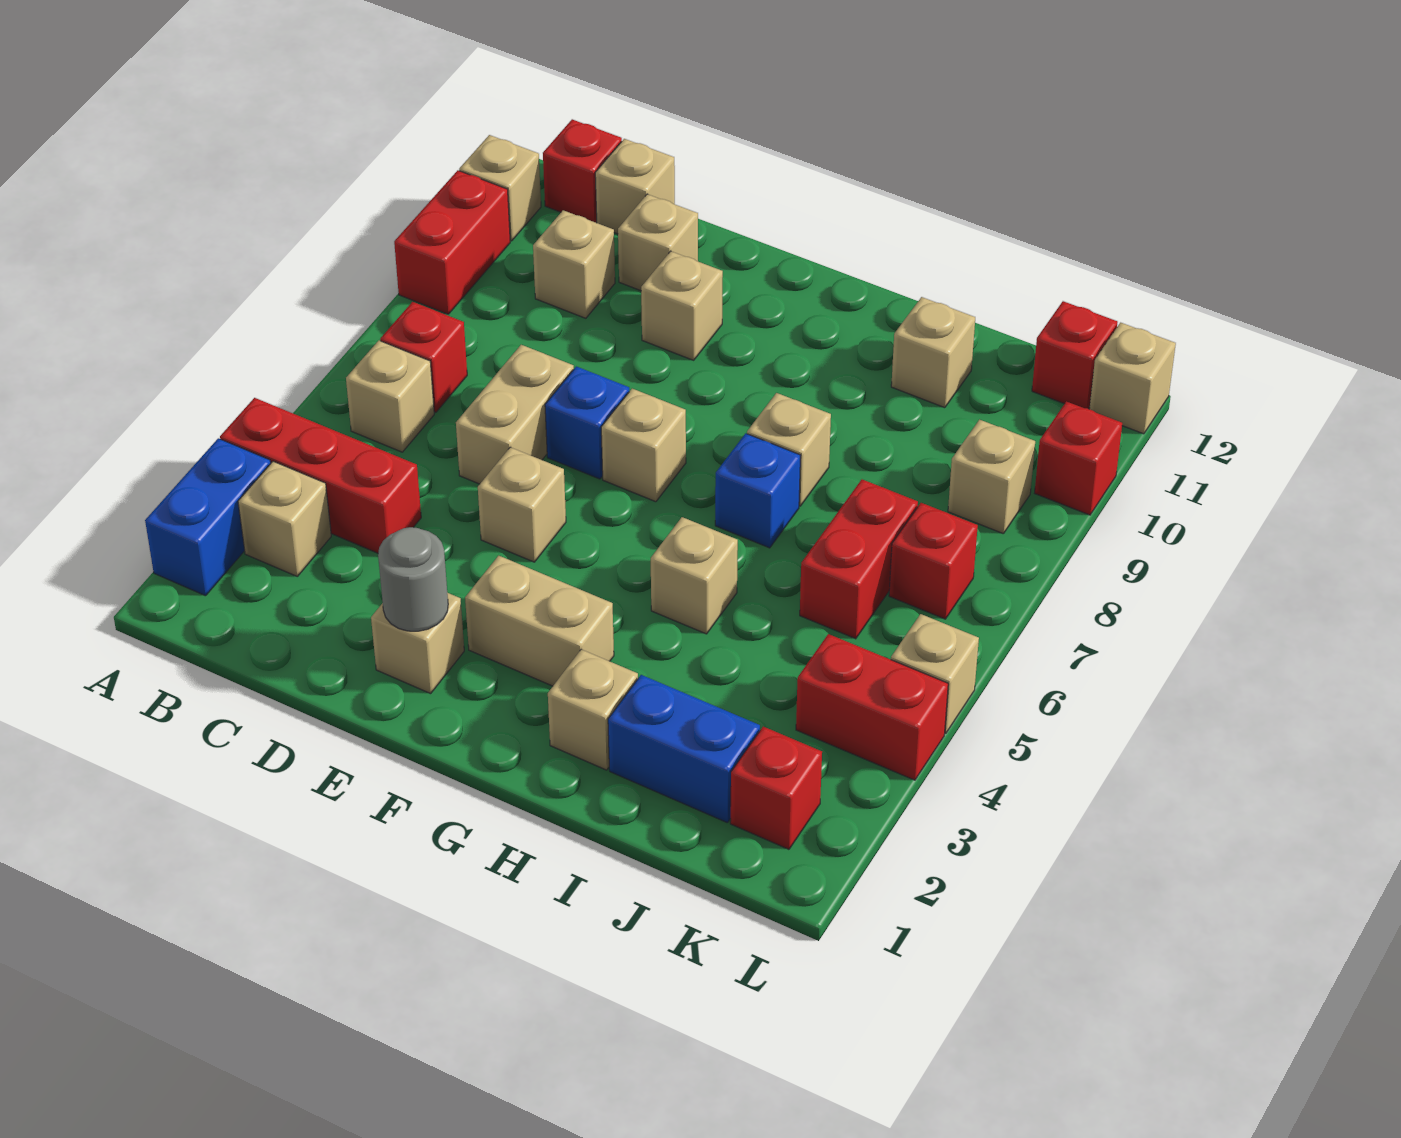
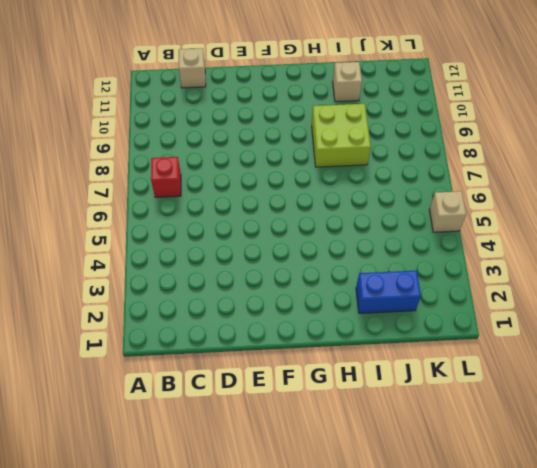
lime brick H8:I9 level 1 -> tan brick H8 level 1
none -> blue brick A2:A3 level 1
none -> red brick A4:C4 level 1
none -> red brick A9:A10 level 1
none -> tan brick A11 level 1

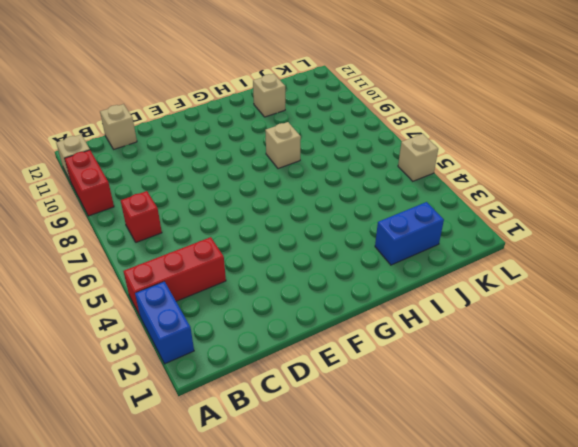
none -> tan brick B3 level 1
none -> tan brick B6 level 1
none -> red brick B12 level 1
none -> tan brick C10 level 1

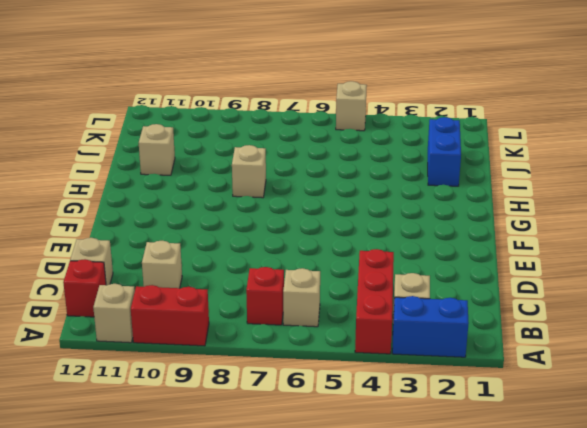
none -> tan brick D6:D7 level 1
none -> tan brick D11 level 1
none -> tan brick E2 level 1
none -> tan brick E5 level 1

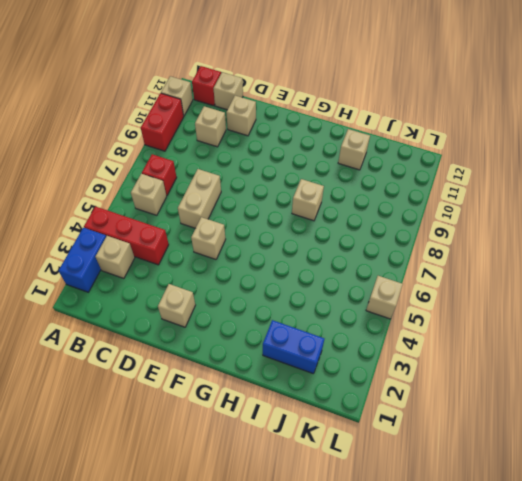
none -> blue brick E7 level 1
none -> tan brick E10 level 1
none -> tan brick F3:G3 level 1
none -> tan brick F7 level 1

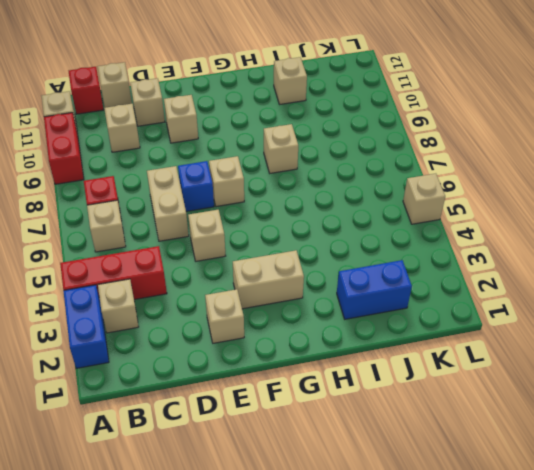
none -> tan brick H2 level 1
none -> tan brick H5 level 1
none -> blue brick H7 level 1
none -> red brick J6:J7 level 1

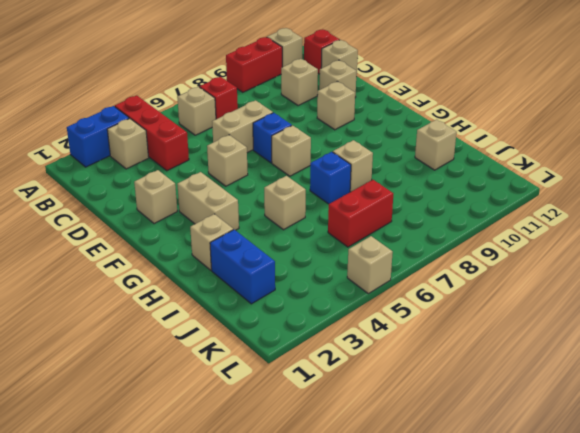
none -> red brick K2 level 1
none -> red brick K4:L4 level 1
none -> red brick K7 level 1
none -> tan brick K9 level 1

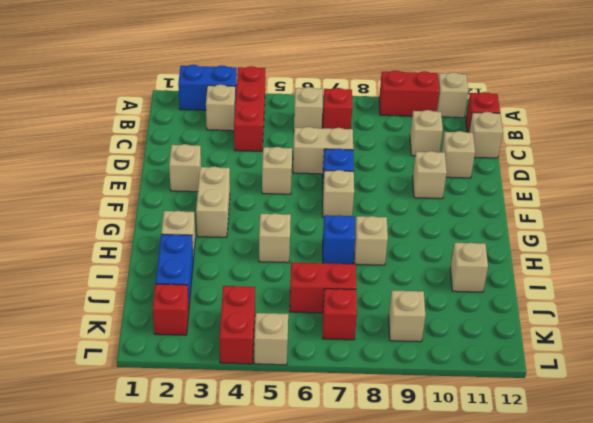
none -> red brick K12 level 1
none -> red brick L10 level 1
none -> tan brick L12 level 1
none -> grey round brick E2 level 2

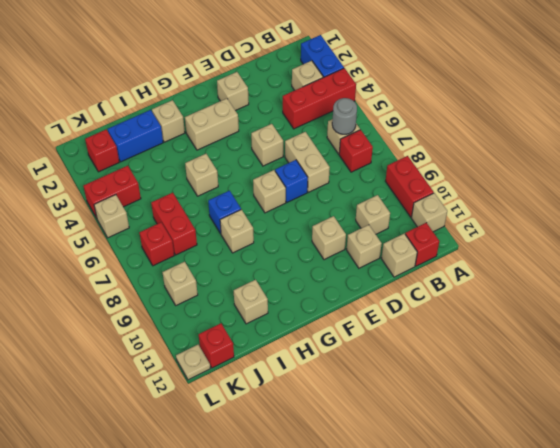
grey round brick B6 level 2 -> grey round brick E2 level 2
tan plate L12 level 1 -> tan brick L12 level 1
none -> red brick L10 level 1

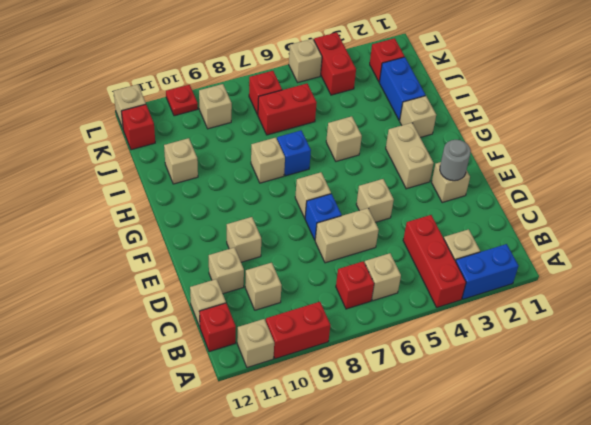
red plate L10 level 1 -> red brick L10 level 1

